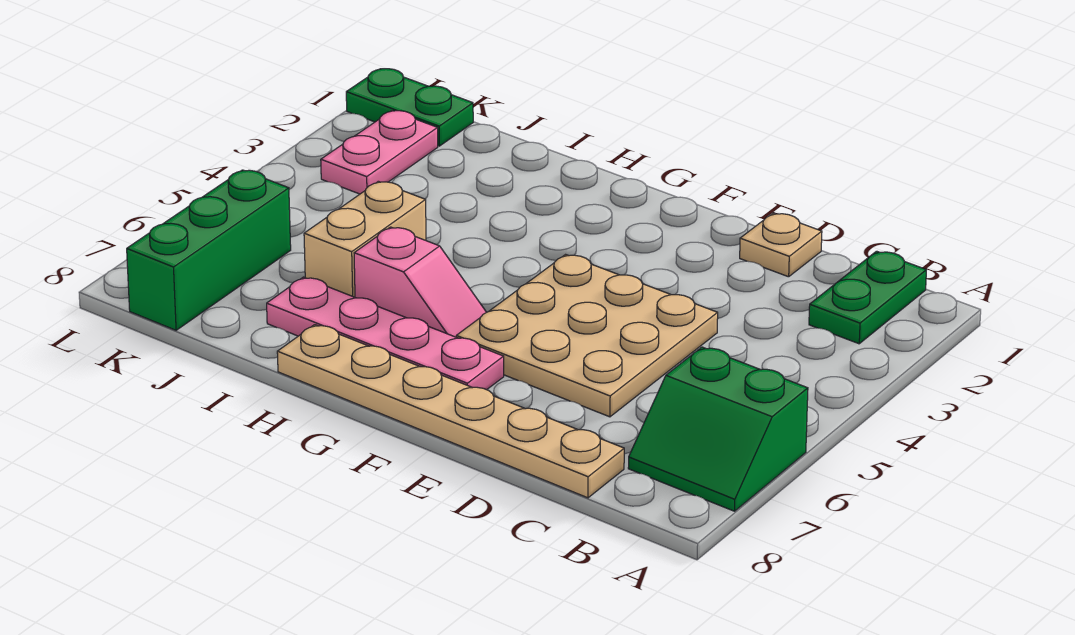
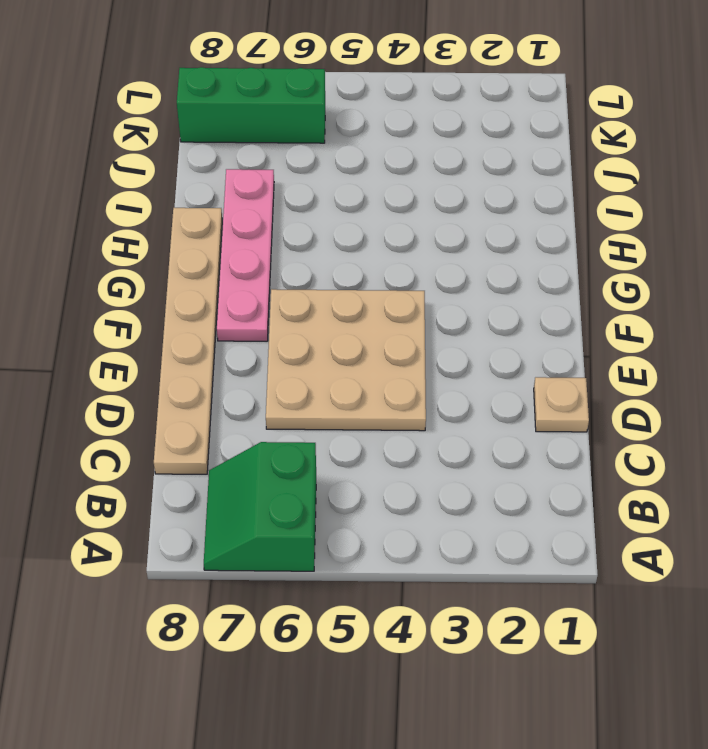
none -> green plate B1:B2 level 1
none -> pink slope G6:H6 level 1 top H

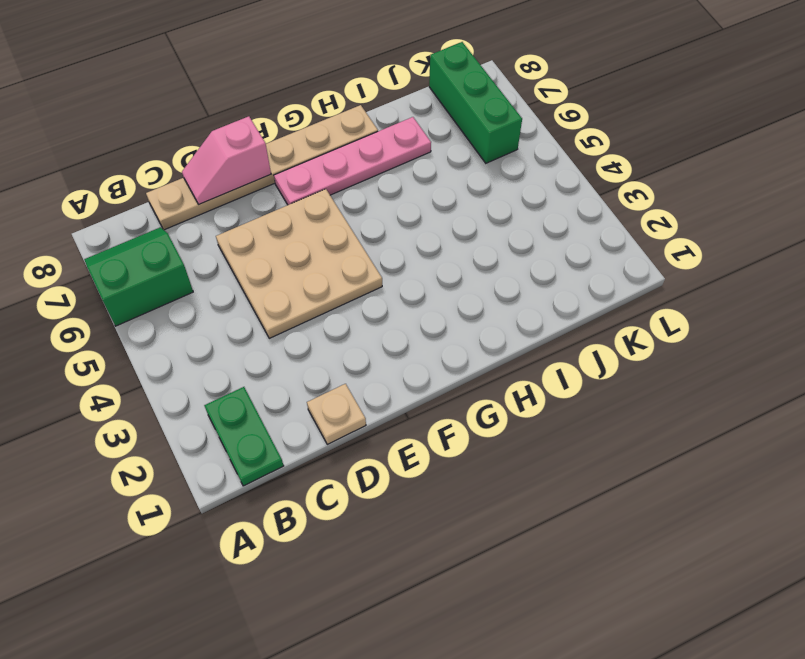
pink slope D8:E8 level 2 top E -> pink slope G6:H6 level 1 top H
none -> tan brick I5:I6 level 1
none -> green plate K1:L1 level 1

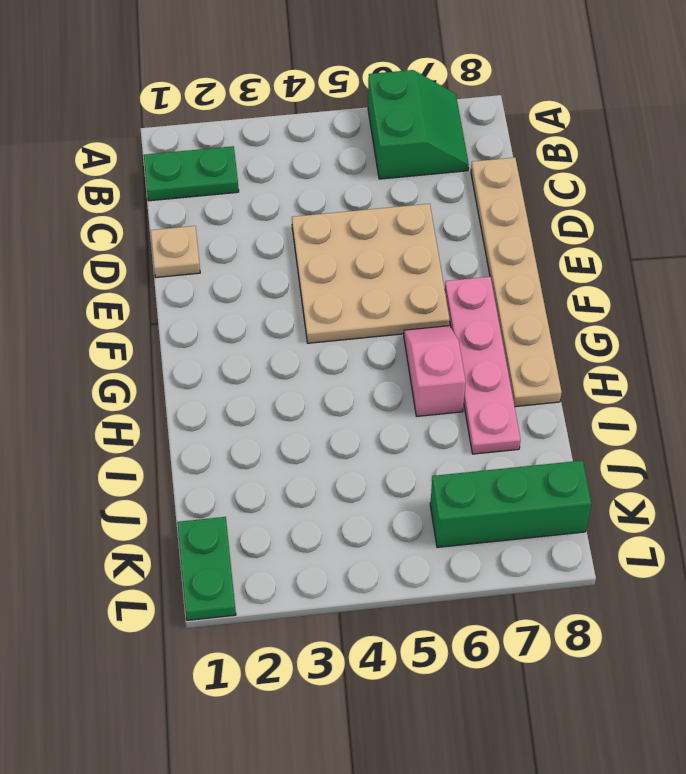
none -> tan brick I5:I6 level 1
none -> pink plate K2:K3 level 1

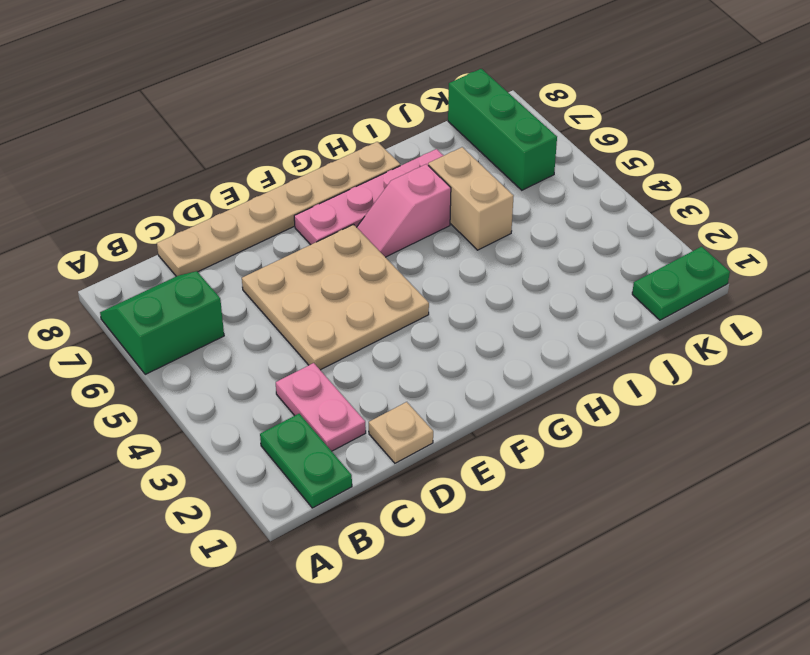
pink plate C2:C3 level 1 -> pink plate K2:K3 level 1

